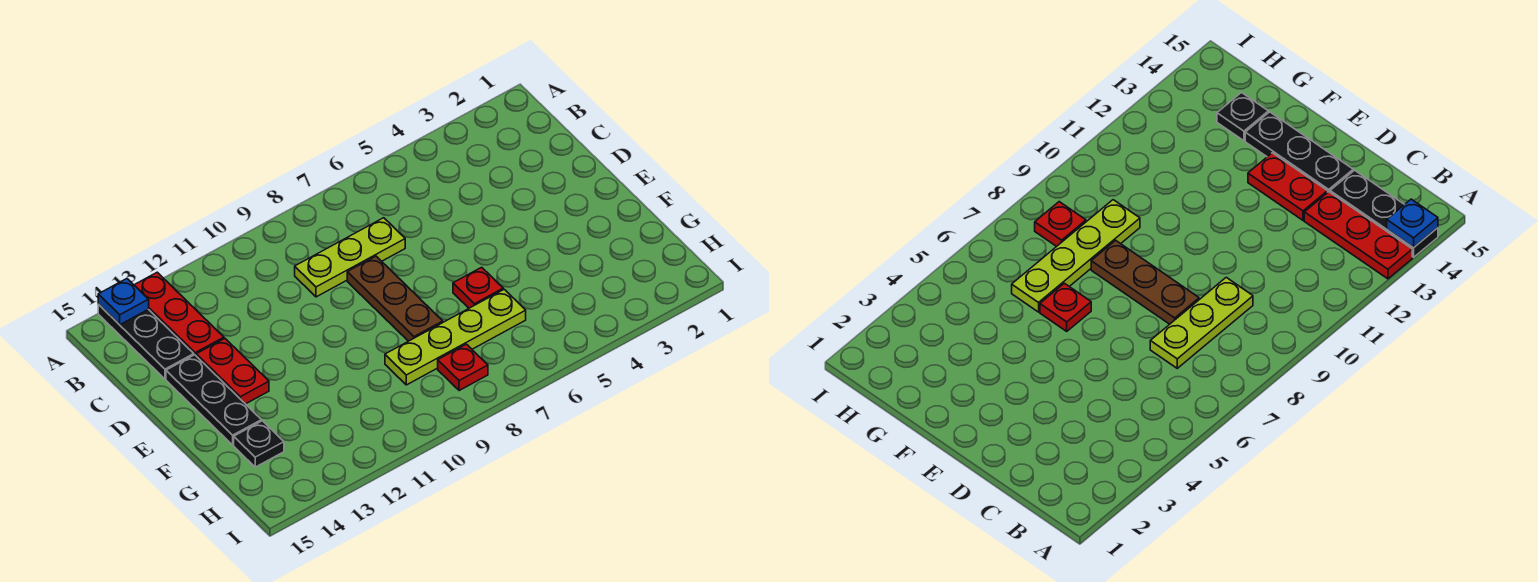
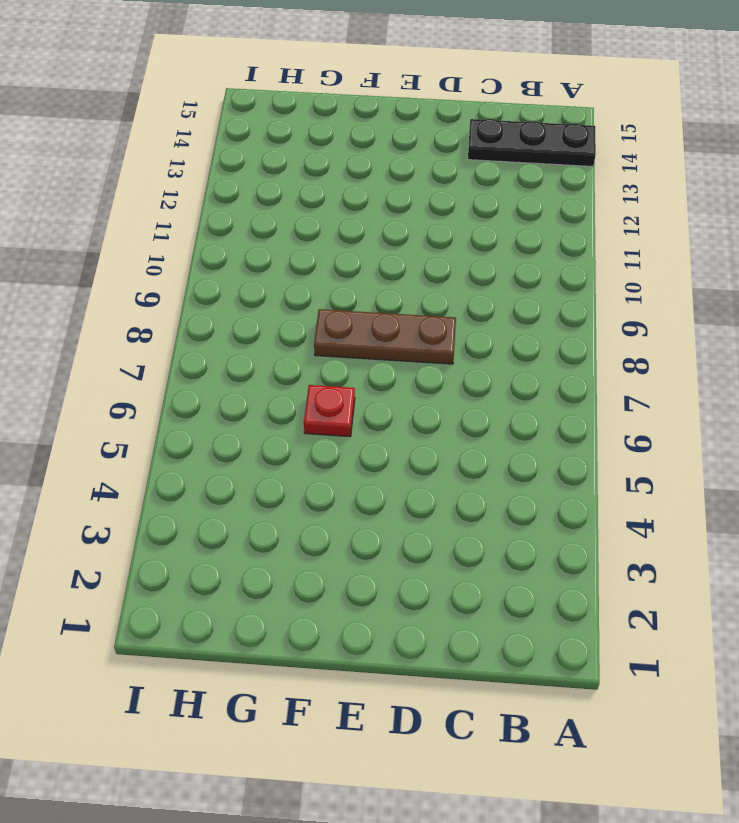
none -> red plate A13:C13 level 1
none -> lime plate C7:C9 level 1

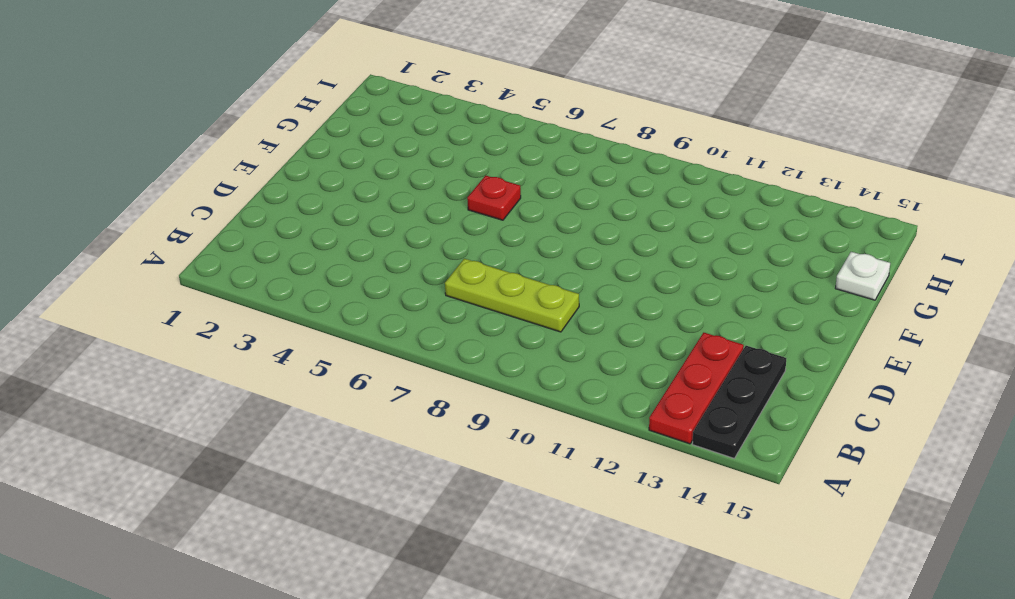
white plate G15 level 1 -> none
none -> brown plate D8:F8 level 1
none -> red plate D13:E13 level 1

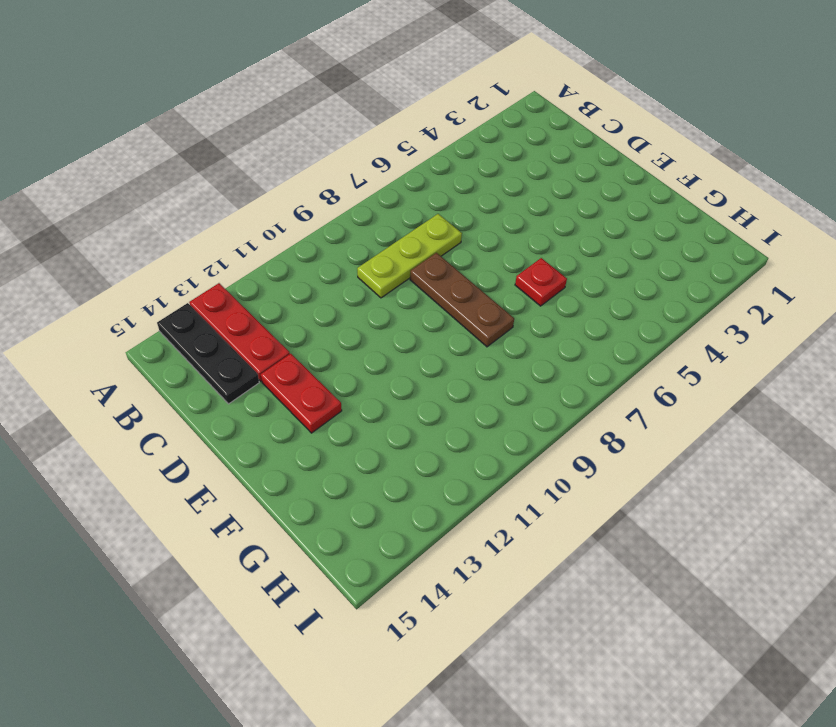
none -> black plate D14:F14 level 1
none -> lime plate G6:G9 level 1

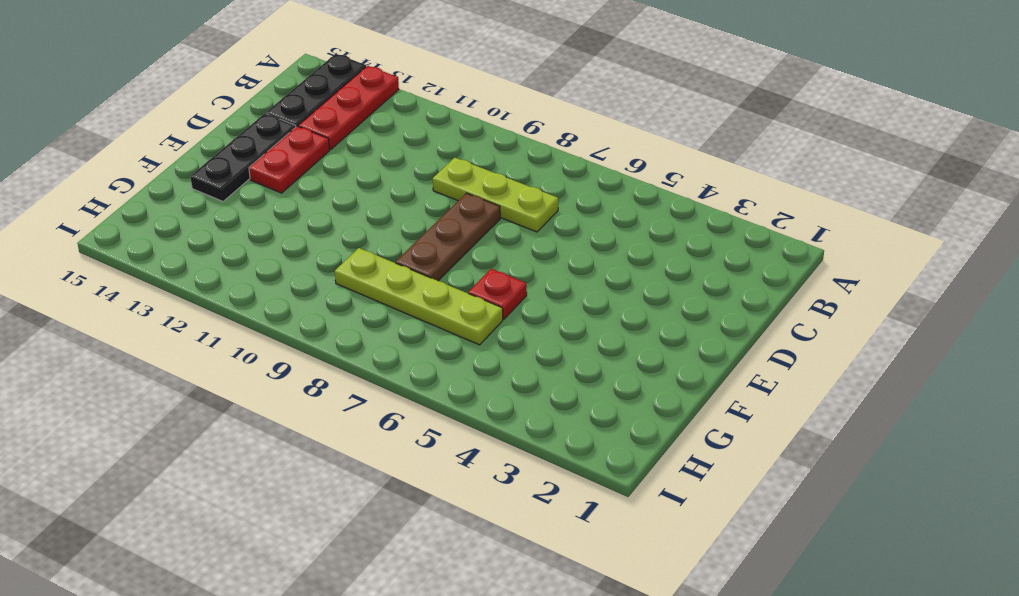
none -> black plate G14 level 1
none -> red plate H8 level 1

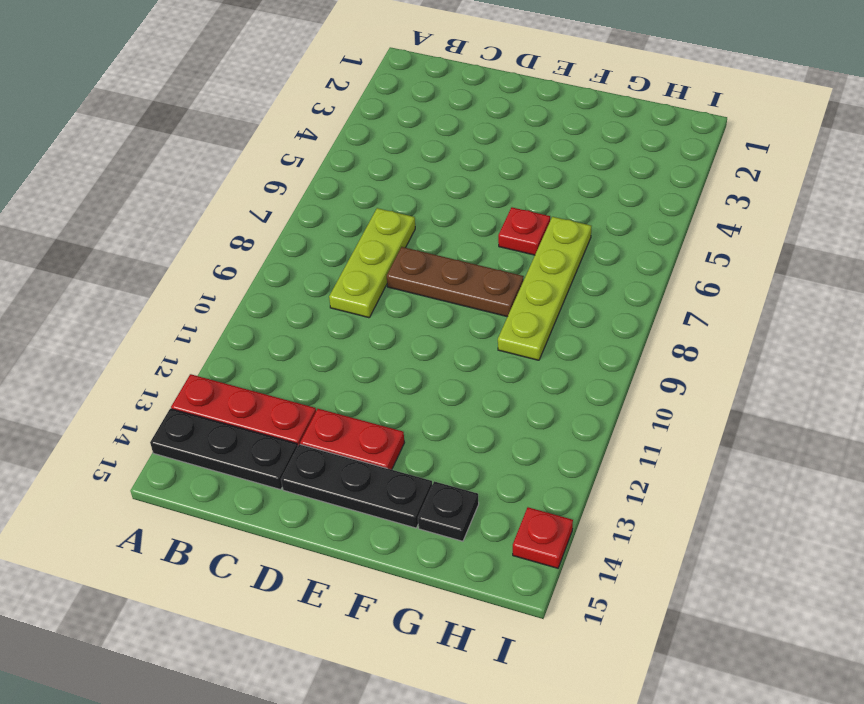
red plate I14 level 1 -> red plate H8 level 1
none -> blue plate A14 level 2

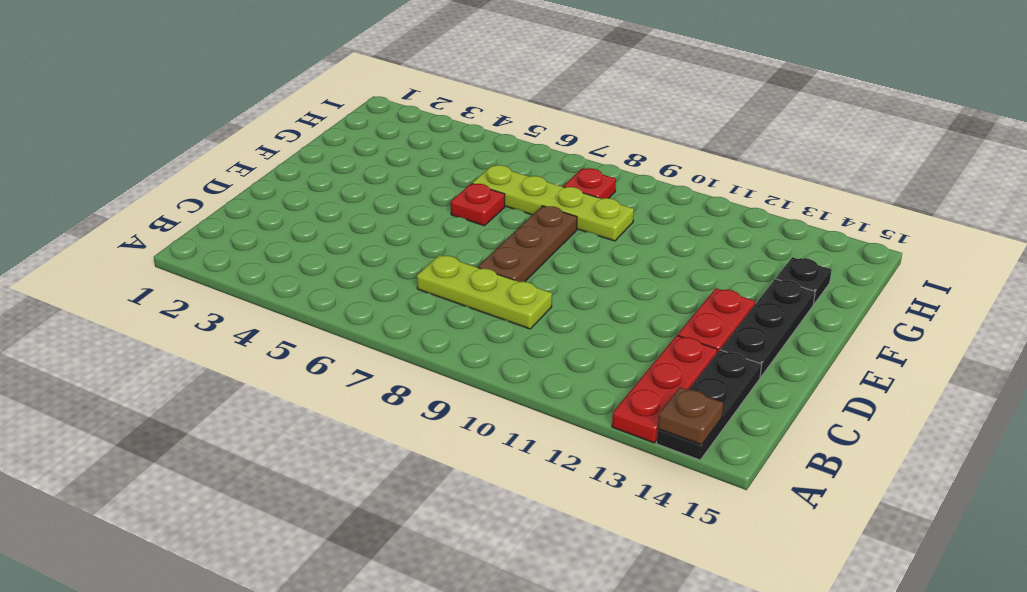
brown plate A14 level 2 -> blue plate A14 level 2

